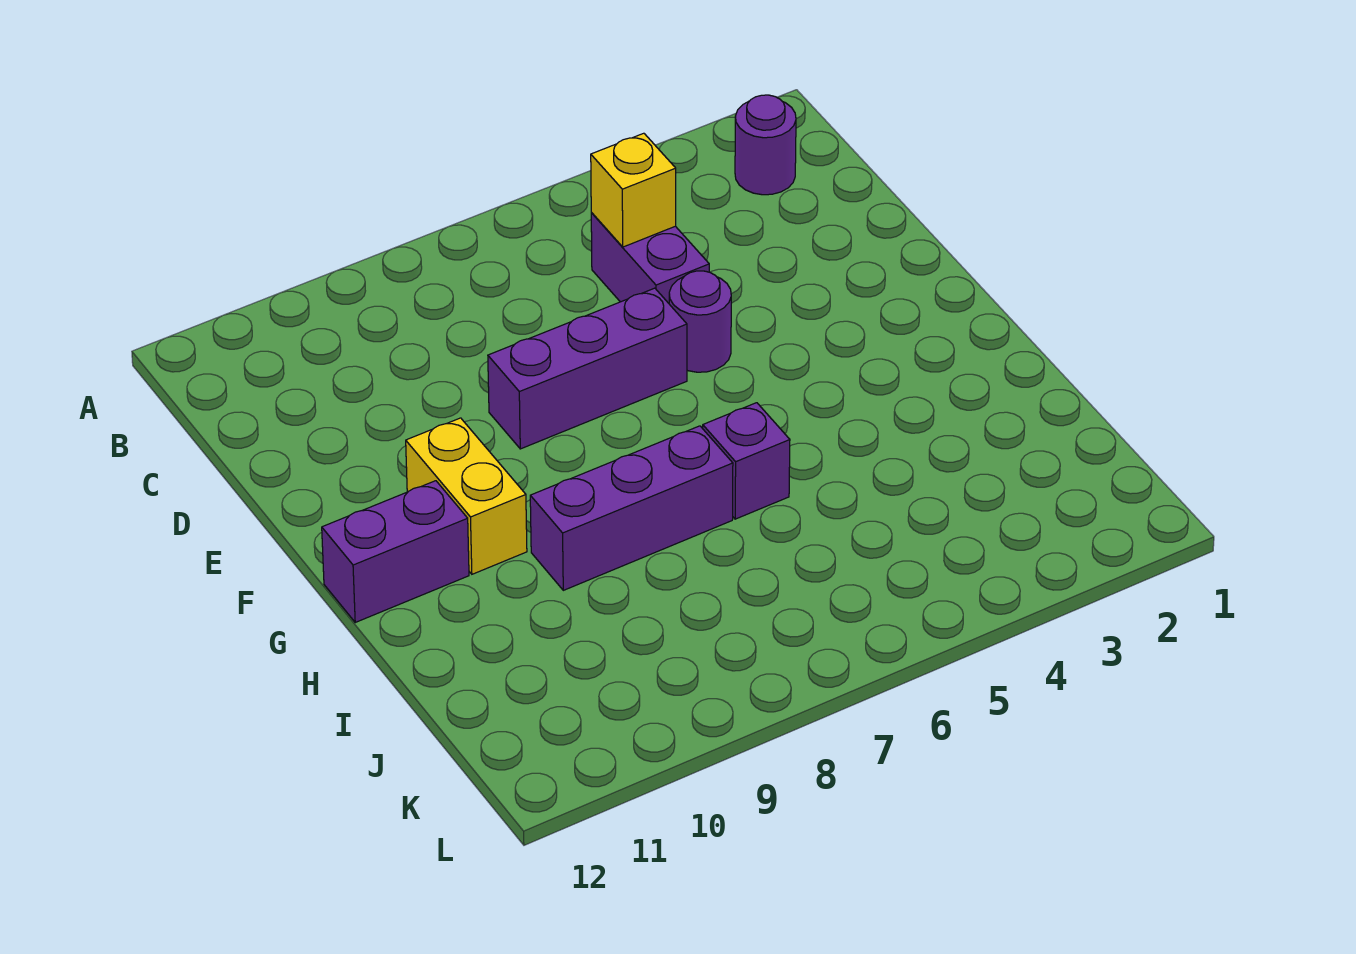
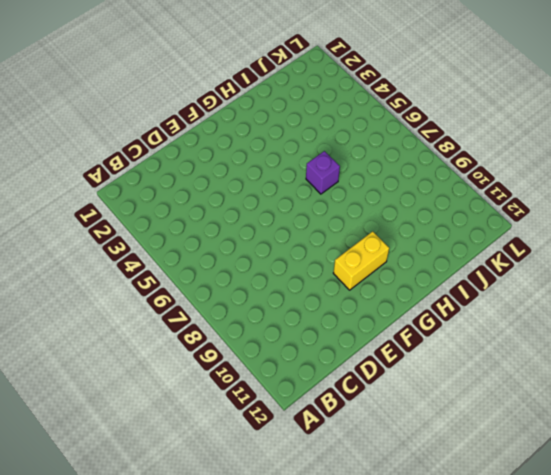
none -> purple round brick B2 level 1
none -> purple brick C5:D5 level 1

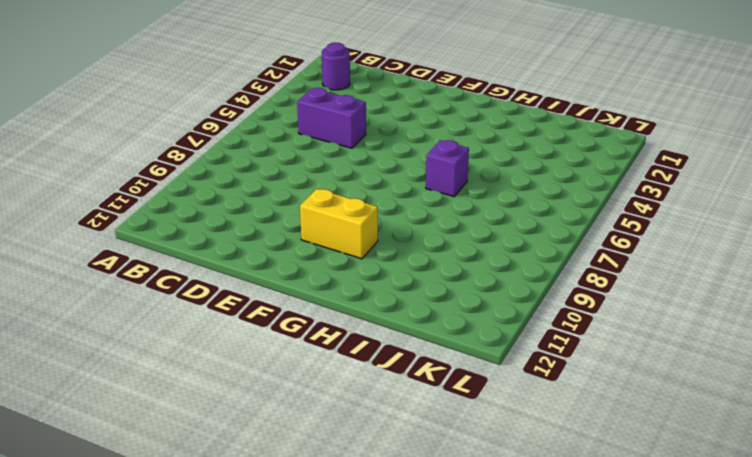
none -> purple round brick E5 level 1
none -> purple brick E6:E8 level 1

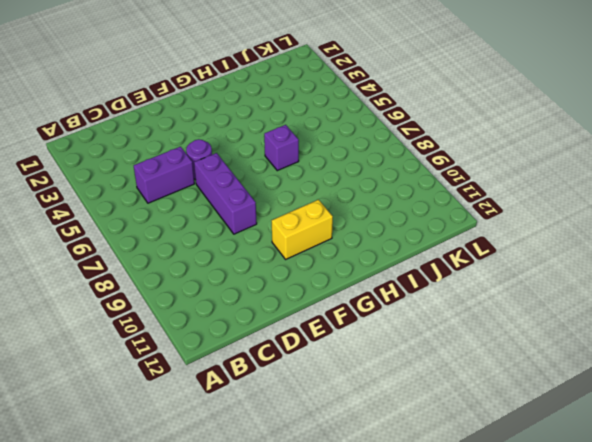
none -> purple round brick B2 level 1
none -> purple brick G11:G12 level 1

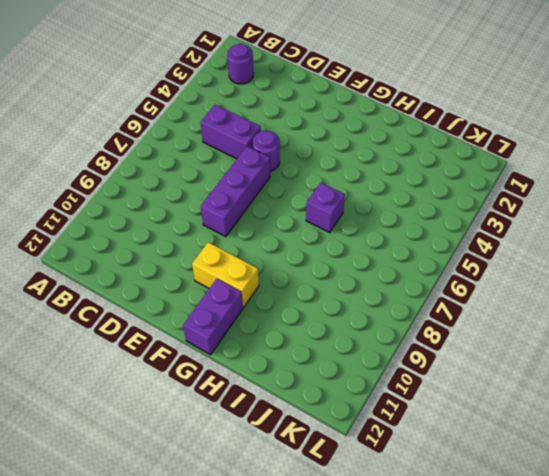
none -> purple brick H7:H9 level 1
none -> yellow brick C5 level 2

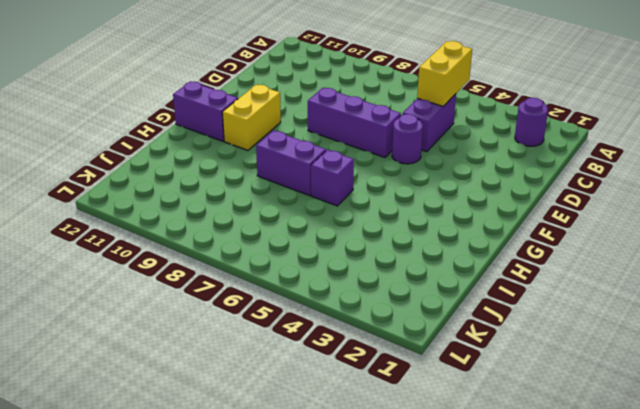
yellow brick B5:C5 level 2 -> yellow brick C5 level 2
purple brick H7:H8 level 1 -> purple brick H7:H9 level 1

